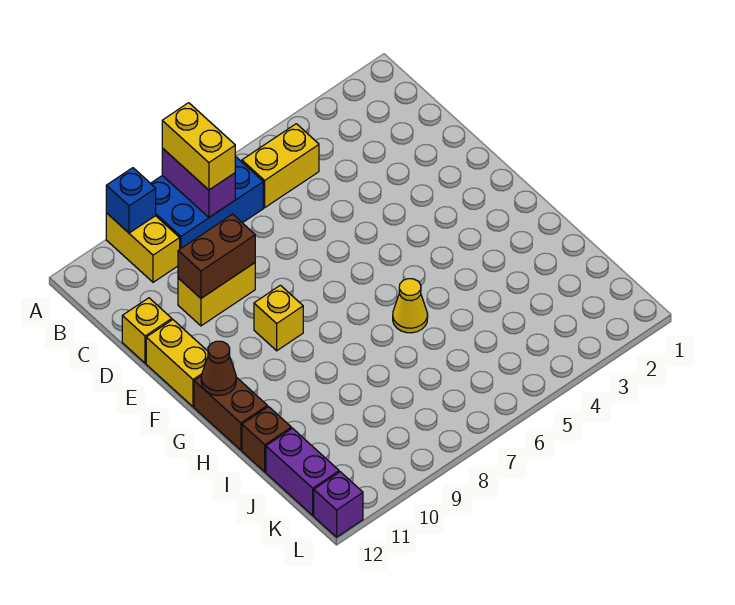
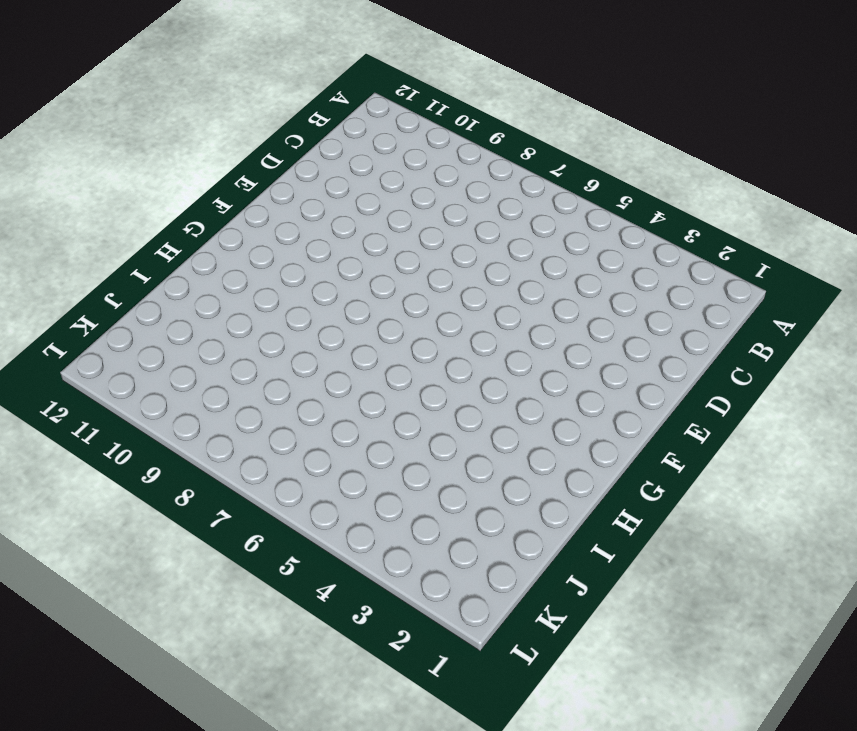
none -> blue brick A7:B9 level 1
none -> yellow brick A10:B10 level 1
none -> yellow brick B5:B6 level 1

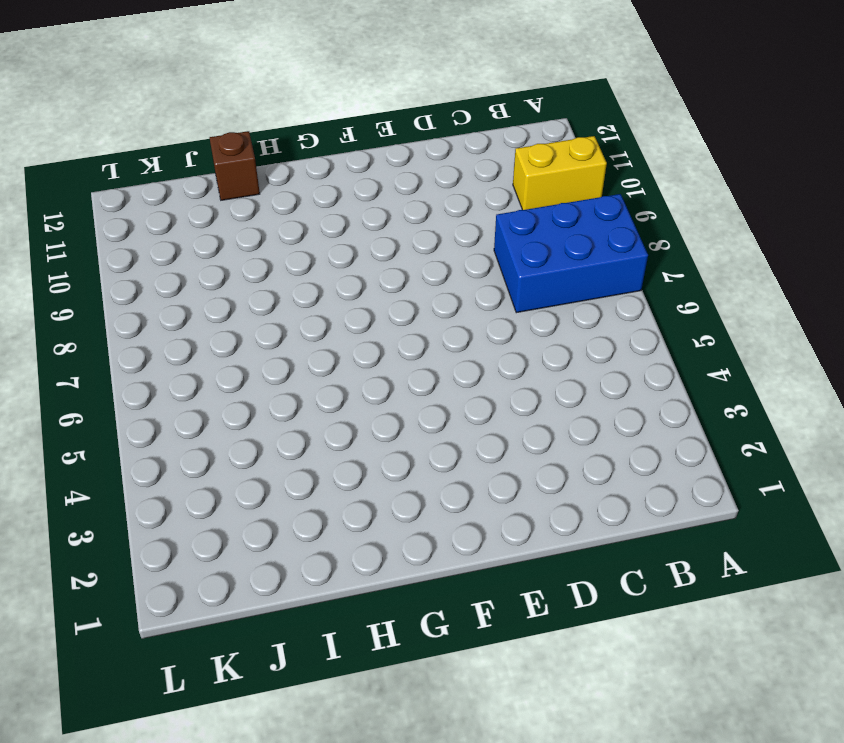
blue brick A7:C8 level 1 -> blue brick A7:B9 level 1
none -> yellow brick B5:B6 level 1
none -> yellow brick D9:D10 level 1
none -> yellow brick D12 level 1

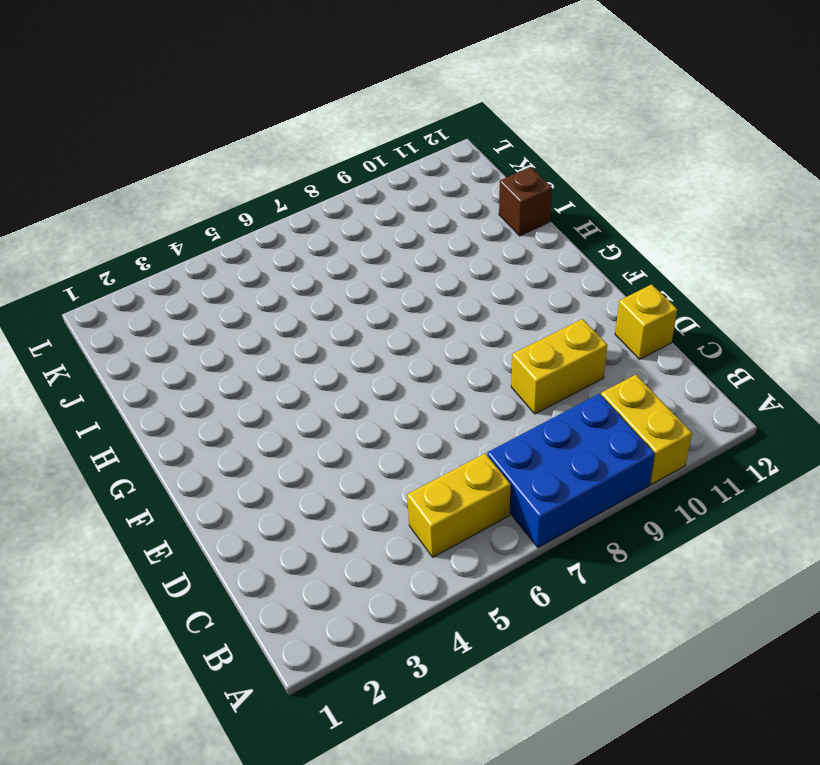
none -> yellow brick E12:F12 level 1
none -> yellow brick F9 level 1
none -> brown brick G12:H12 level 1

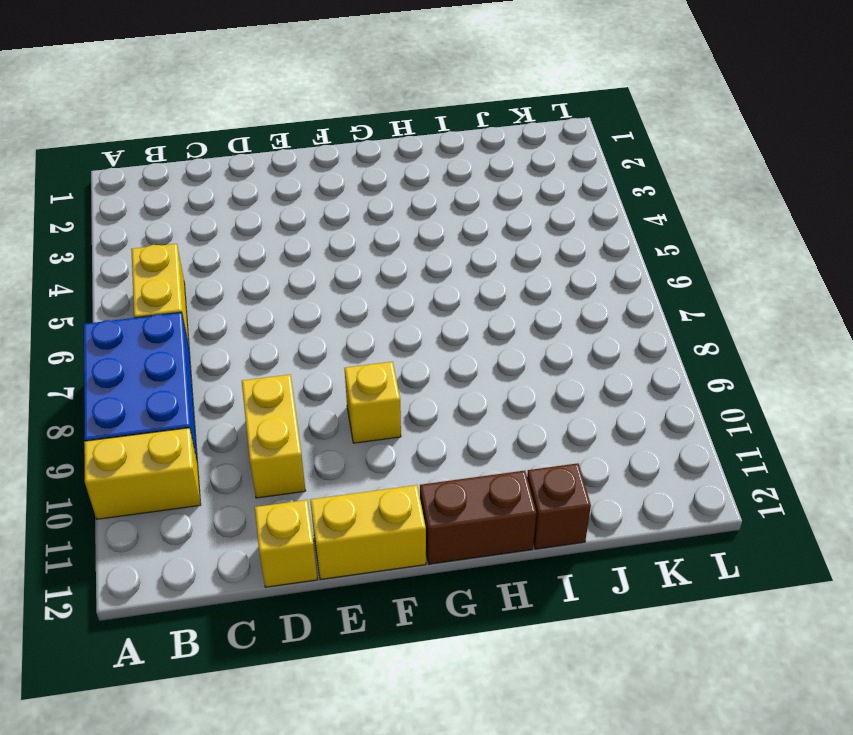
none -> yellow cone H6 level 1
none -> purple brick J12:K12 level 1
none -> purple brick L12 level 1

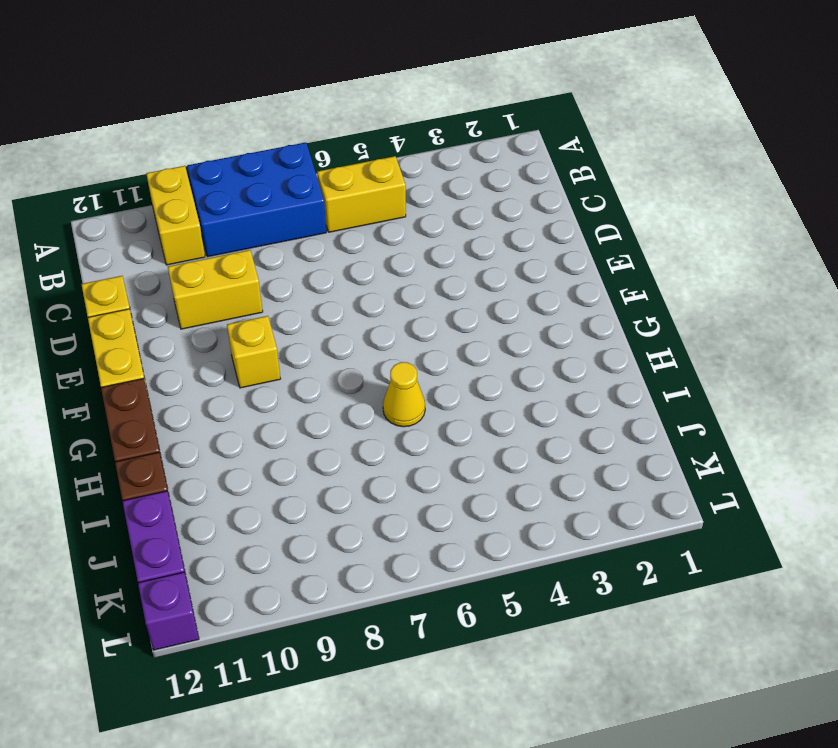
none -> purple brick A8:B8 level 2
none -> blue brick A10 level 2
none -> brown brick D9:D10 level 2

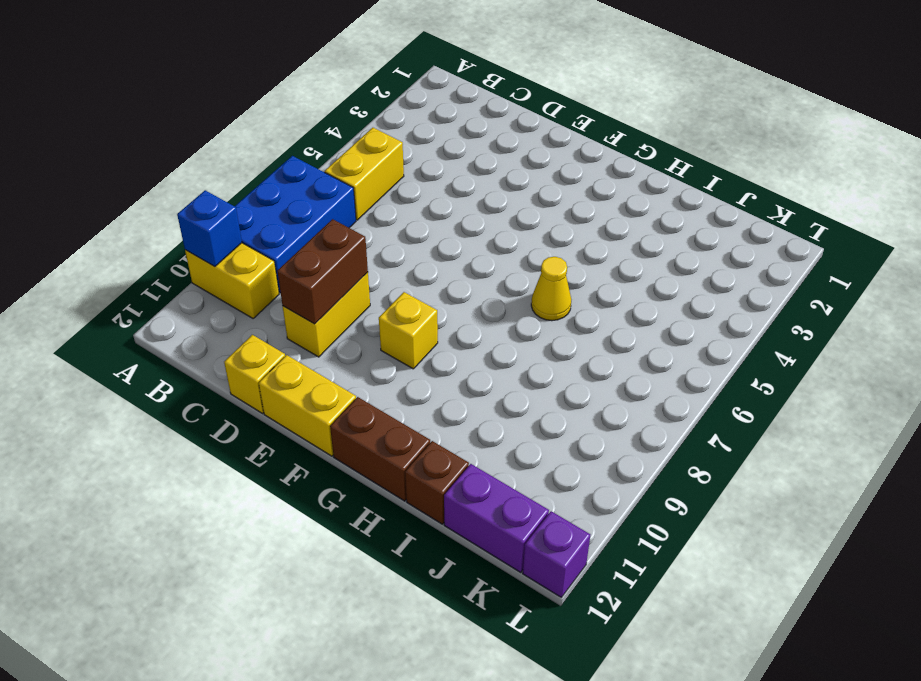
none -> purple brick A8:B8 level 2
none -> brown cone G12 level 2
none -> yellow brick A8:B8 level 3

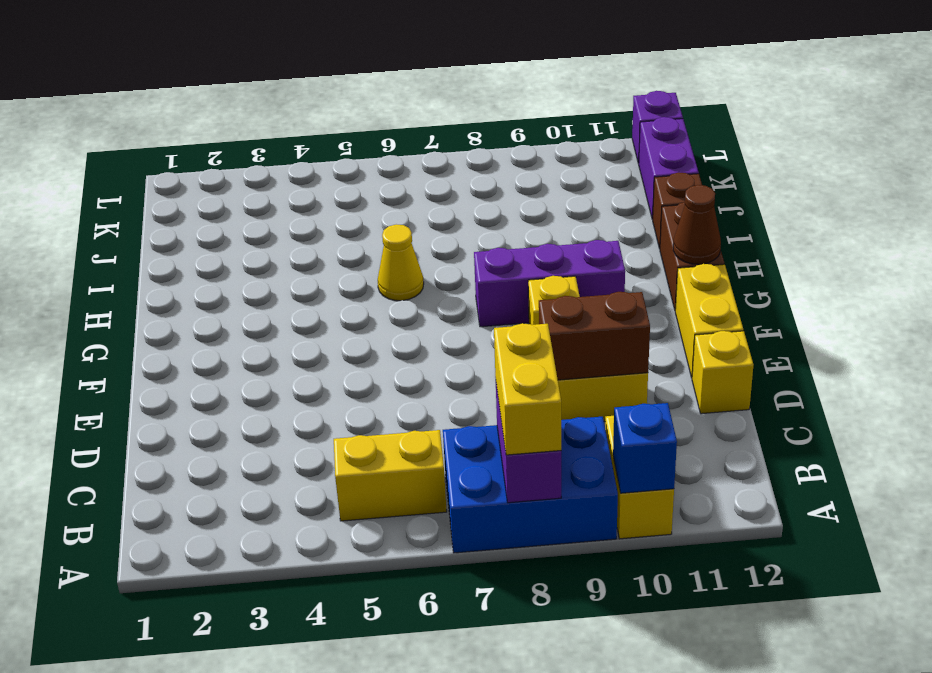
purple brick G8:G10 level 1 -> none

